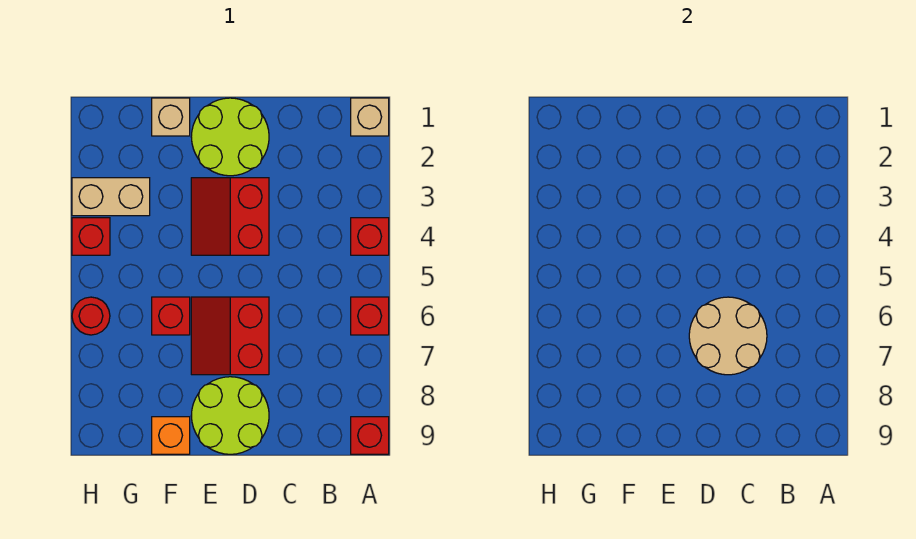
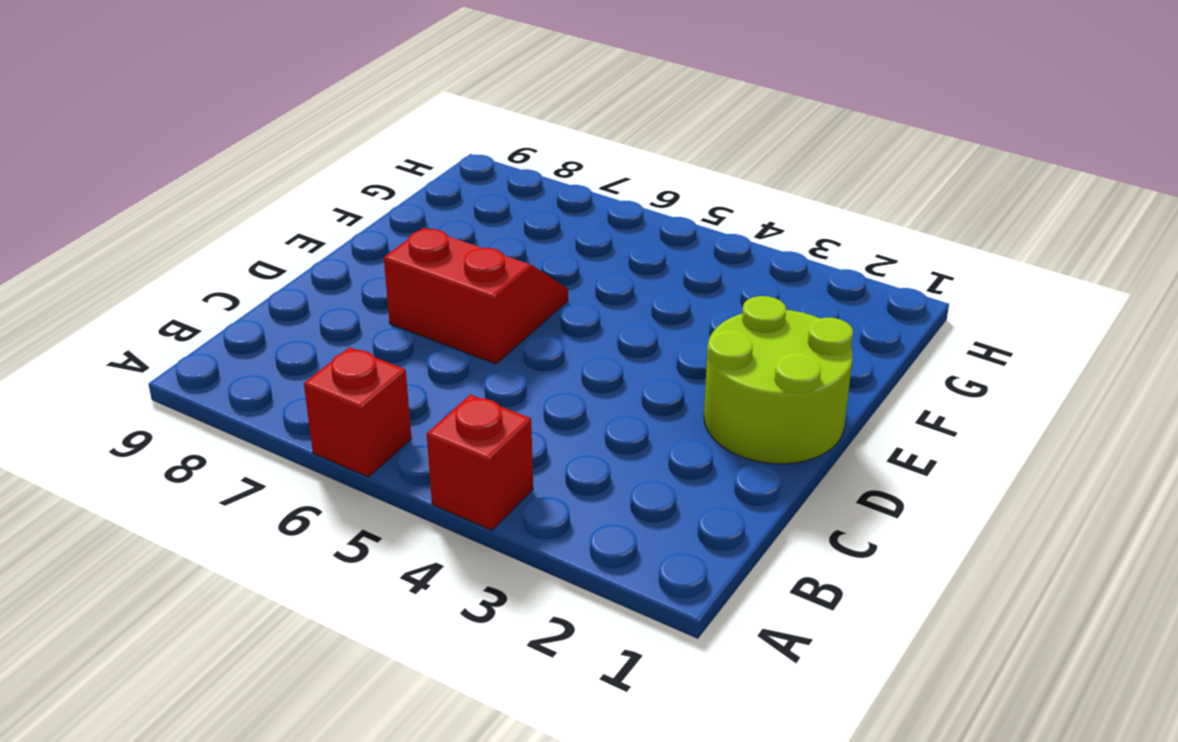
none -> tan brick A1 level 1
none -> red brick A9 level 1
none -> red slope D3:E4 level 1 top D

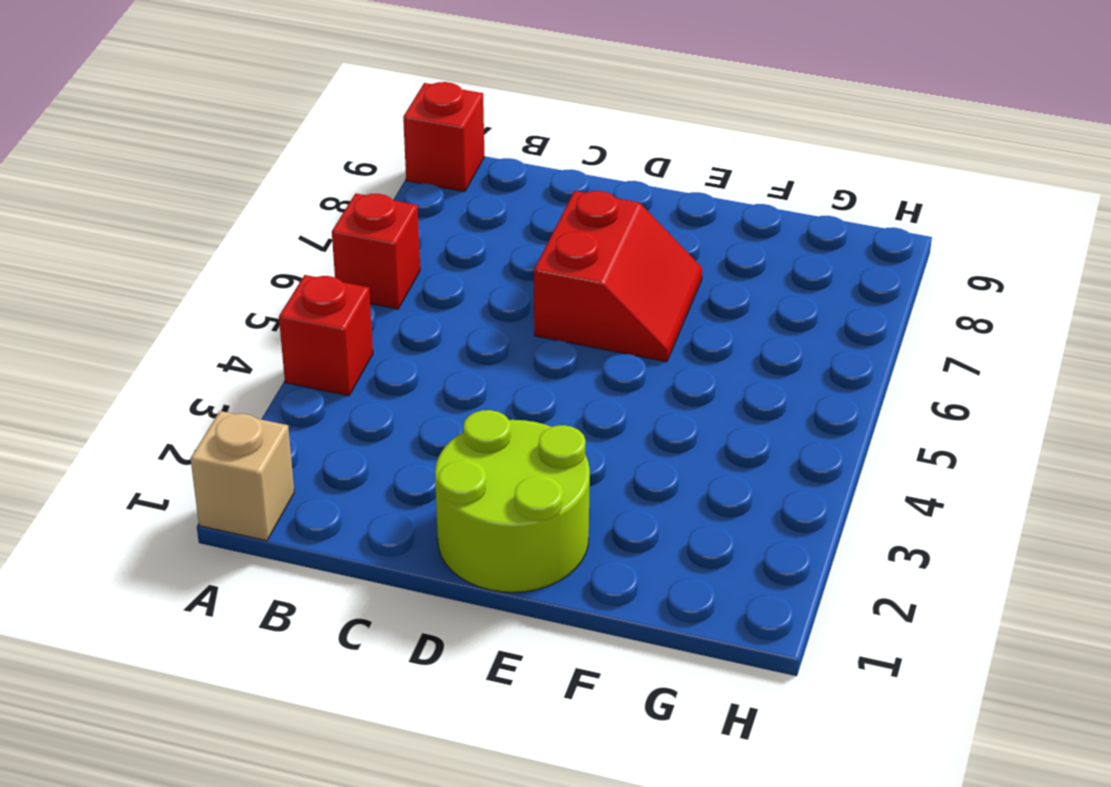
none -> red slope D3:E4 level 1 top D
none -> lime round brick D8:E9 level 1
none -> tan brick F1 level 1

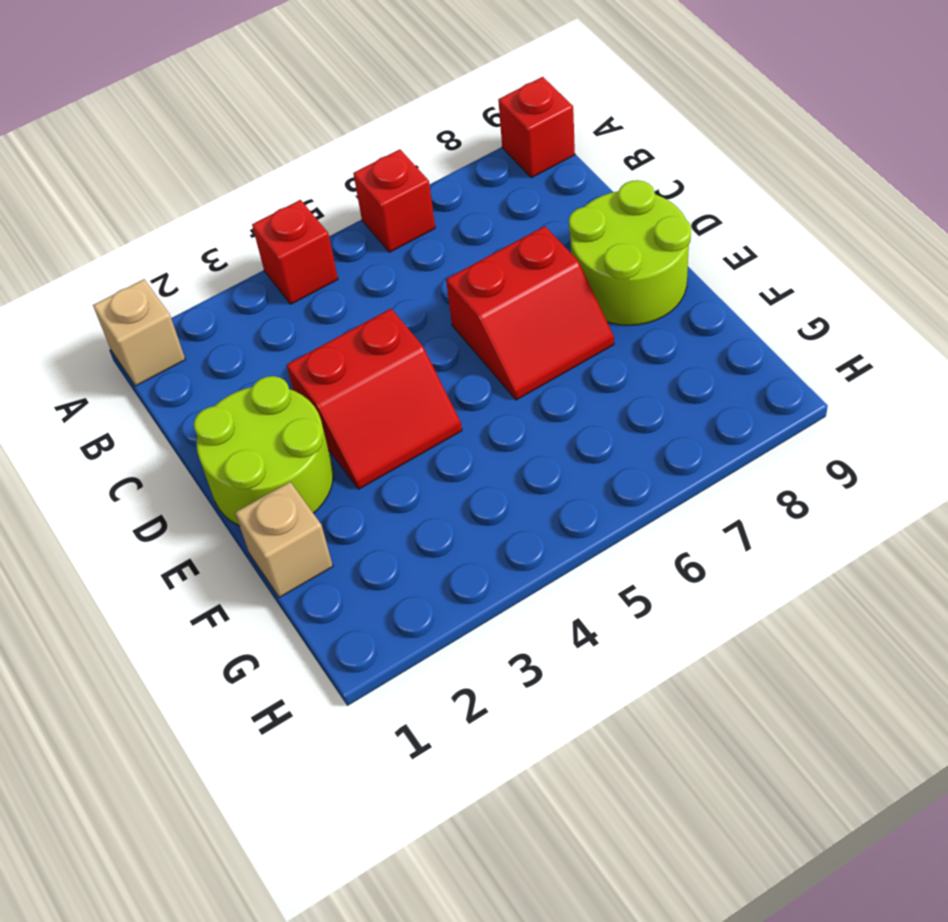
none -> red brick F6 level 1
none -> orange brick F9 level 1
none -> tan brick G3:H3 level 1

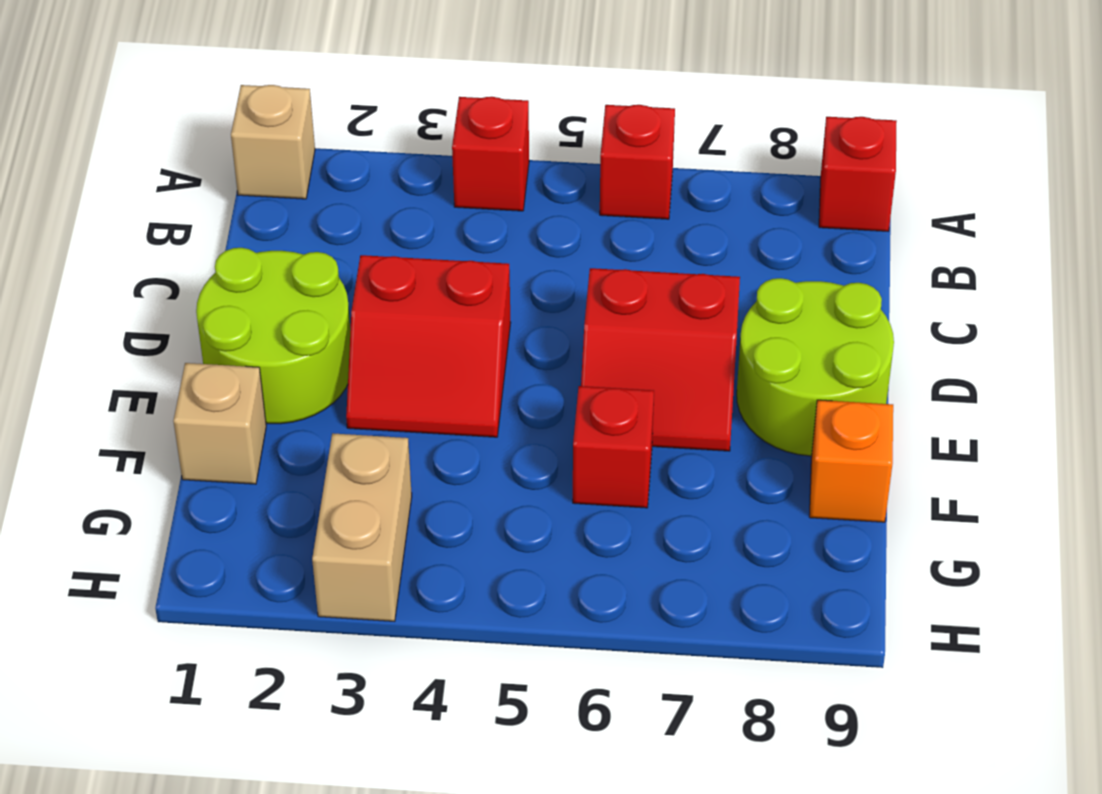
none -> red brick H4 level 1
none -> red round brick H6 level 1
none -> tan round brick C6:D7 level 2

